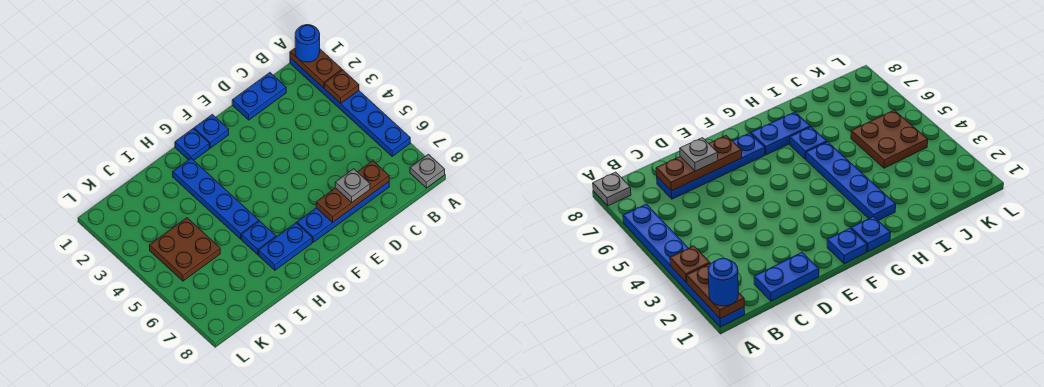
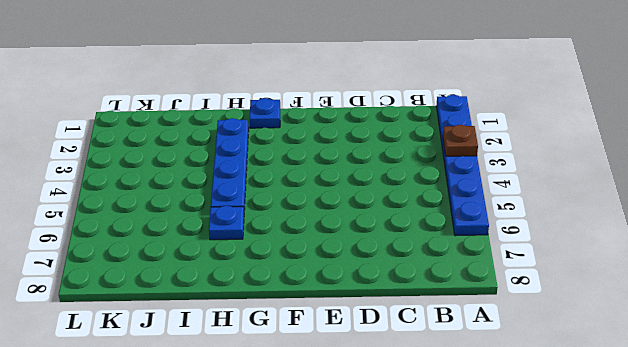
none -> grey plate A8 level 1
none -> blue plate C1:D1 level 1
none -> blue plate C7:F7 level 1

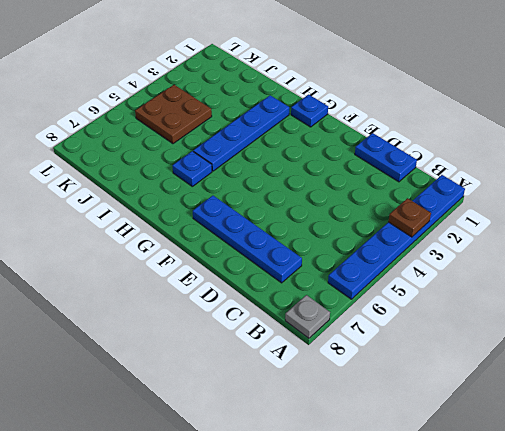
none -> blue plate F1 level 1
none -> blue plate G7:H7 level 1
none -> brown plate A1:A2 level 2

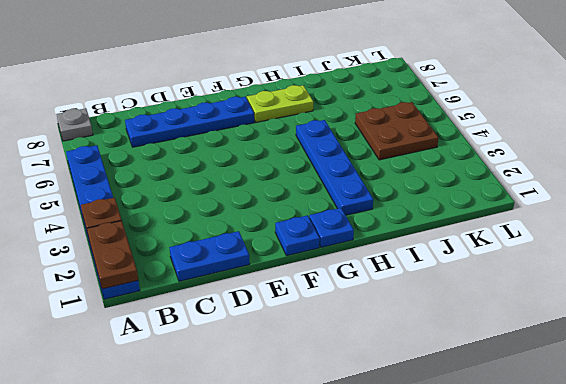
lime plate G7:H7 level 1 -> blue plate G7:H7 level 1
none -> blue plate H6 level 1
none -> brown plate C7:E7 level 2
none -> blue round brick A1 level 3

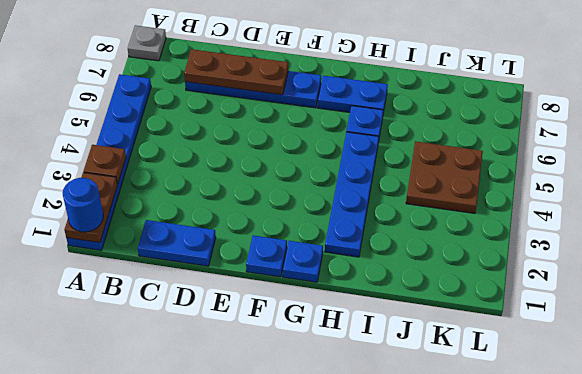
none -> grey plate D7 level 3

